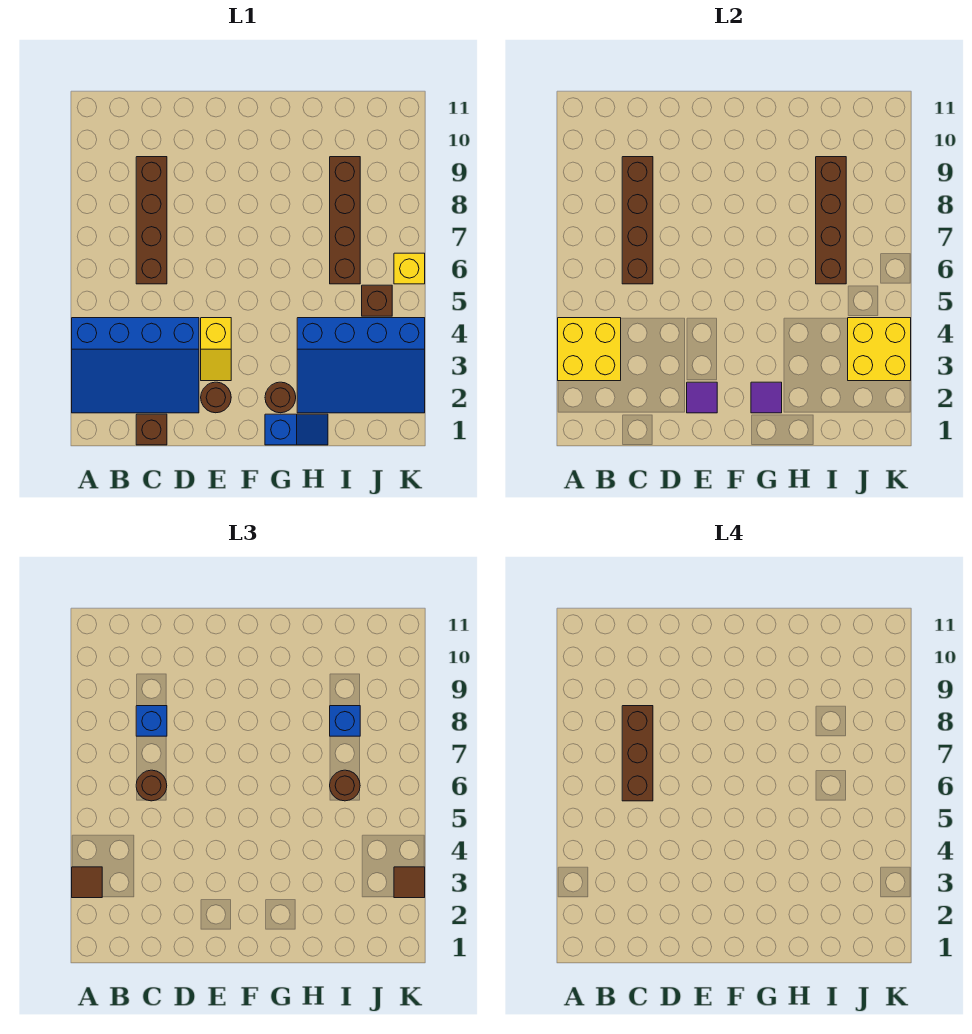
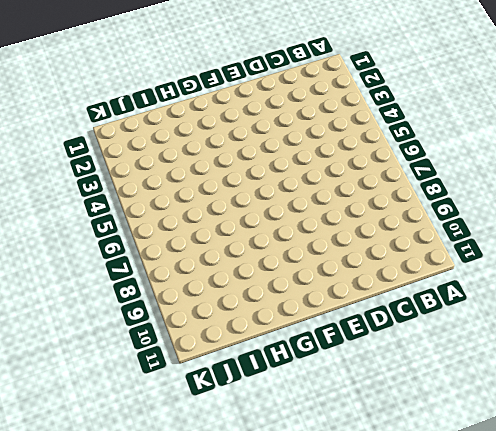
none -> blue slope A2:D4 level 1 top 4
none -> brown brick C1 level 1
none -> brown brick C6:C9 level 1

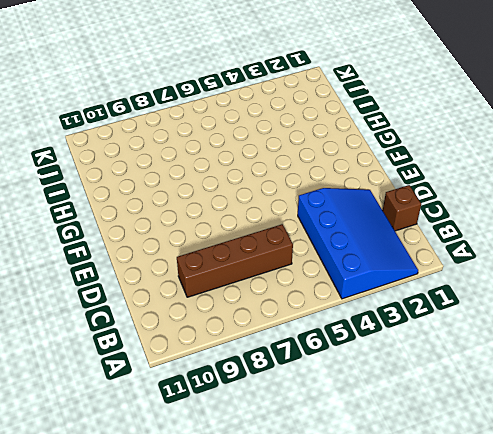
none -> brown round brick E2 level 1
none -> yellow slope E3:E4 level 1 top 4
none -> blue slope G1:H1 level 1 top G

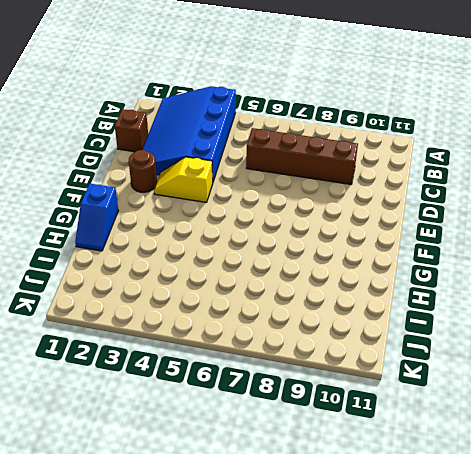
none -> brown round brick G2 level 1
none -> blue slope H2:K4 level 1 top 4
none -> brown brick I6:I9 level 1

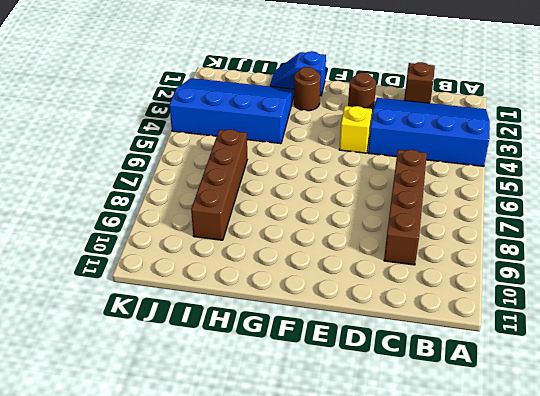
none -> brown brick J5 level 1
none -> yellow brick K6 level 1
none -> yellow brick A3:B4 level 2

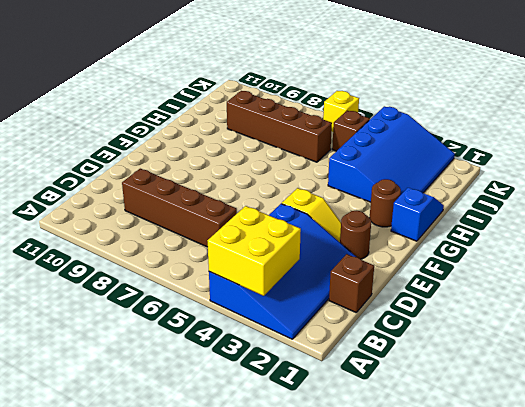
none -> brown brick C6:C9 level 2
none -> purple tile E2 level 2
none -> purple tile G2 level 2

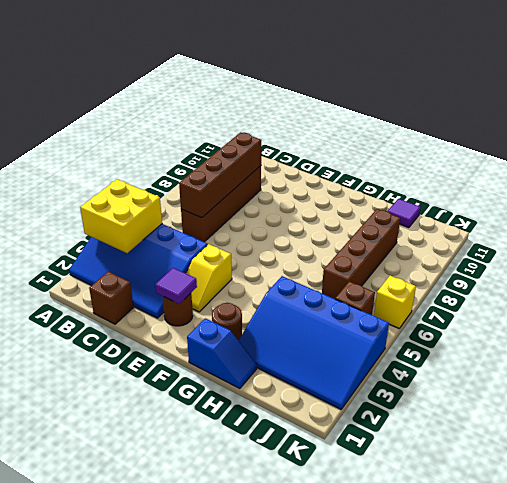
purple tile I11 level 1 -> purple tile G2 level 2
none -> brown brick I6:I9 level 2
none -> yellow brick J3:K4 level 2
none -> brown tile A3 level 3

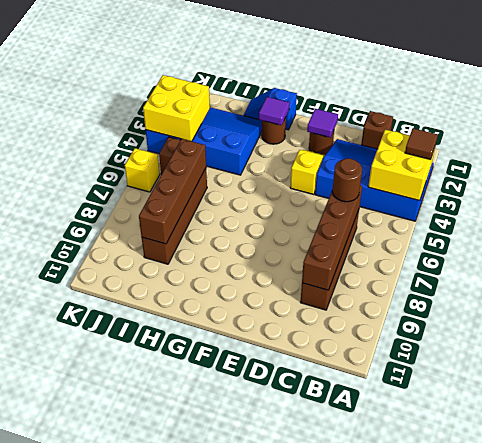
none -> blue brick C8 level 3
none -> brown round brick I6 level 3
none -> blue brick I8 level 3

